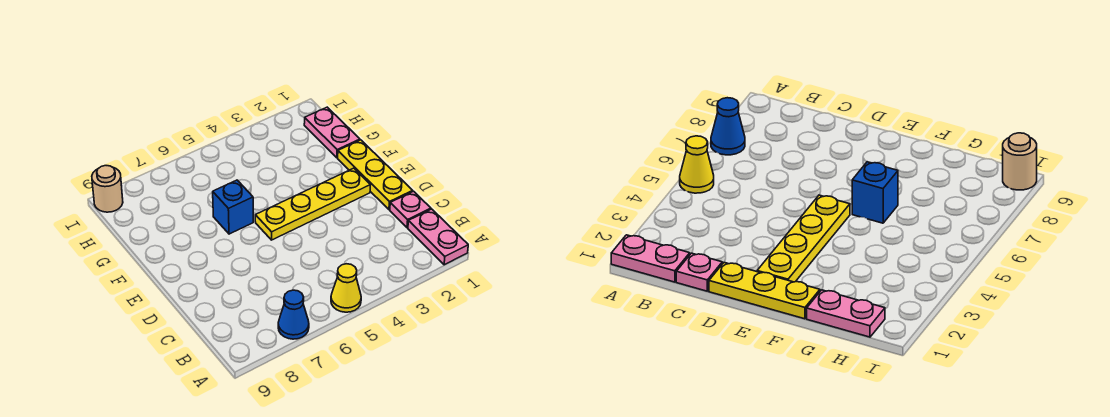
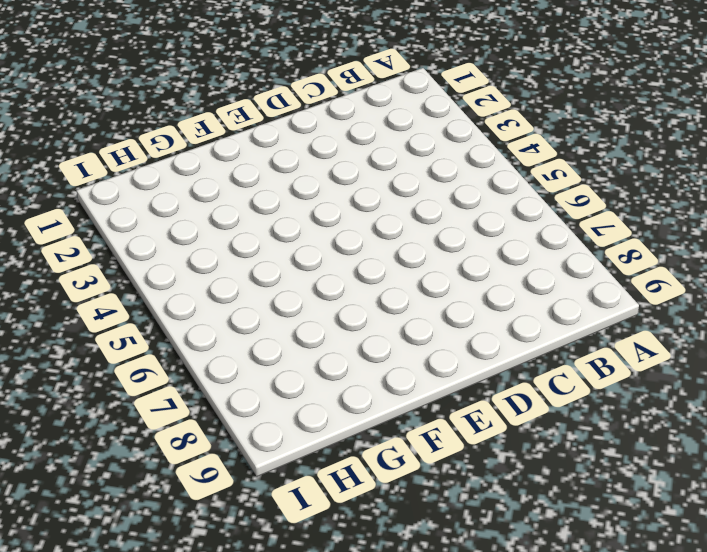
none -> pink plate A1:B1 level 1
none -> yellow cone A5 level 1

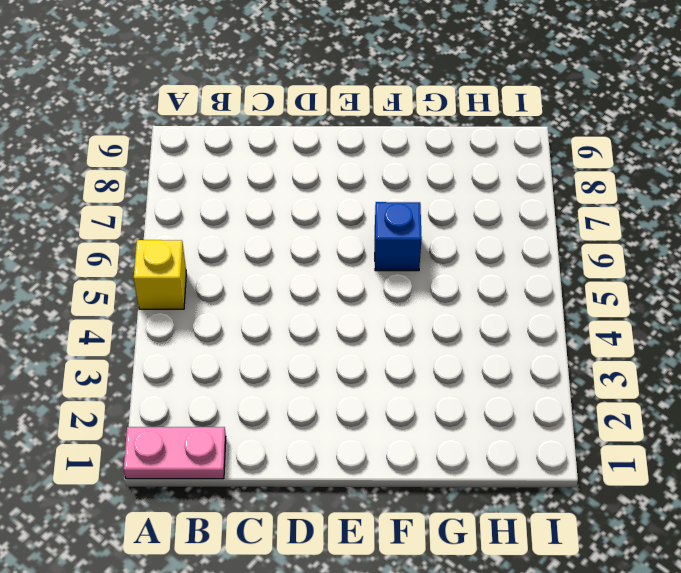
yellow brick A5 level 1 -> yellow cone A5 level 1
none -> blue cone A7 level 1
none -> pink plate C1 level 1

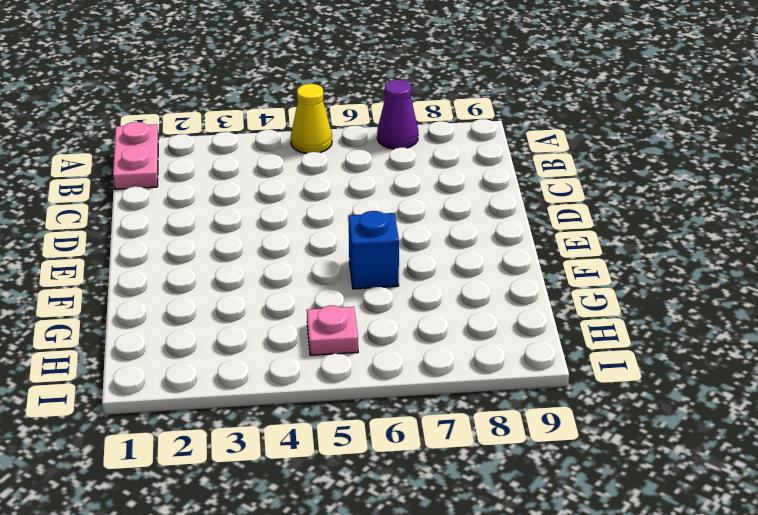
purple cone A7 level 1 -> blue cone A7 level 1
pink plate H5 level 1 -> pink plate C1 level 1
none -> yellow plate D1:F1 level 1
none -> yellow plate E2:E5 level 1

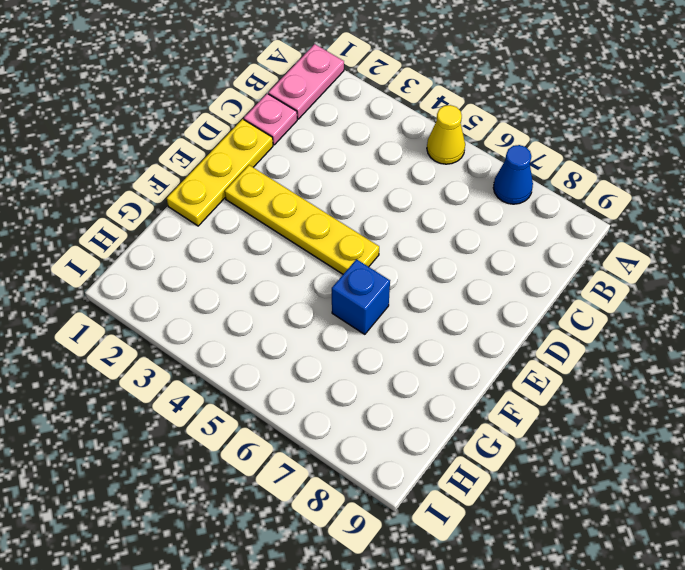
none -> pink plate G1:H1 level 1
none -> tan round brick I9 level 1

